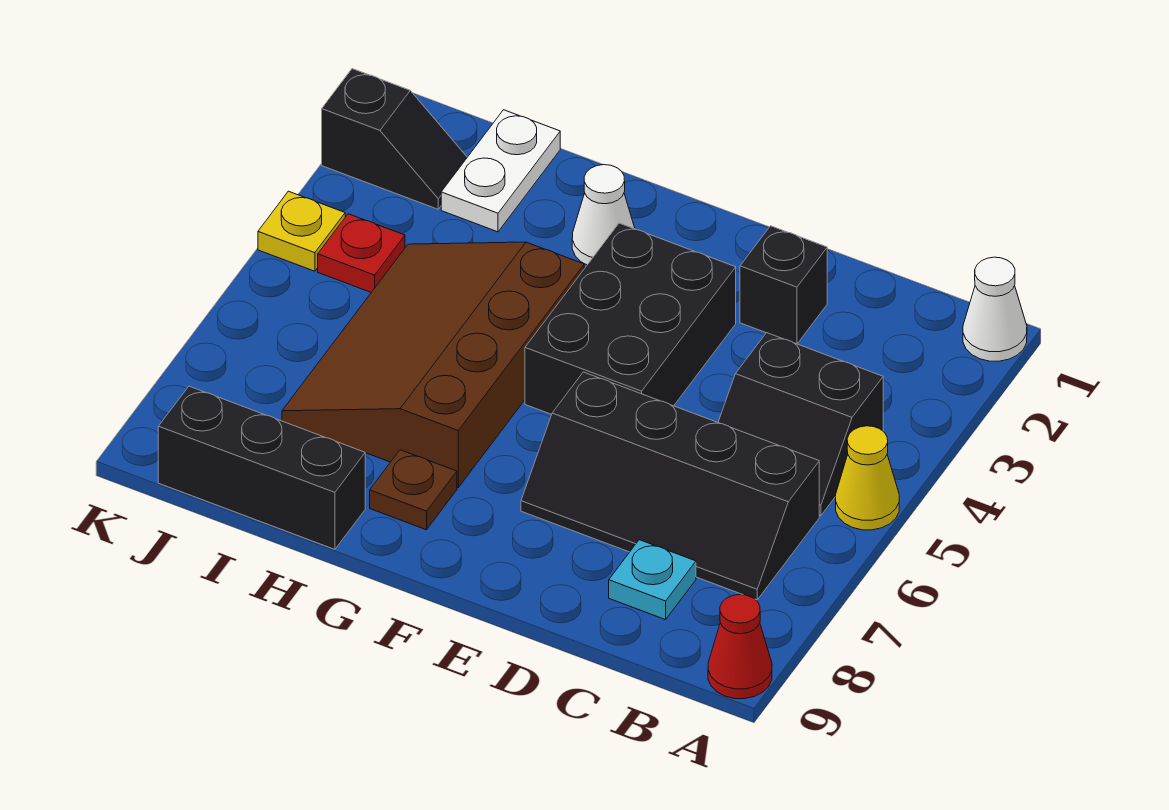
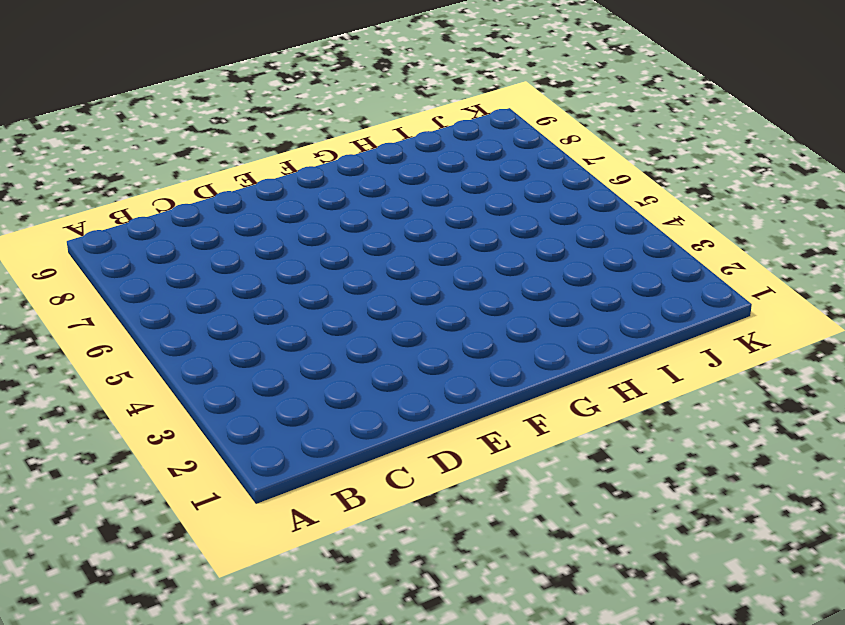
none -> white cone A1 level 1
none -> yellow cone A5 level 1
none -> red cone A9 level 1

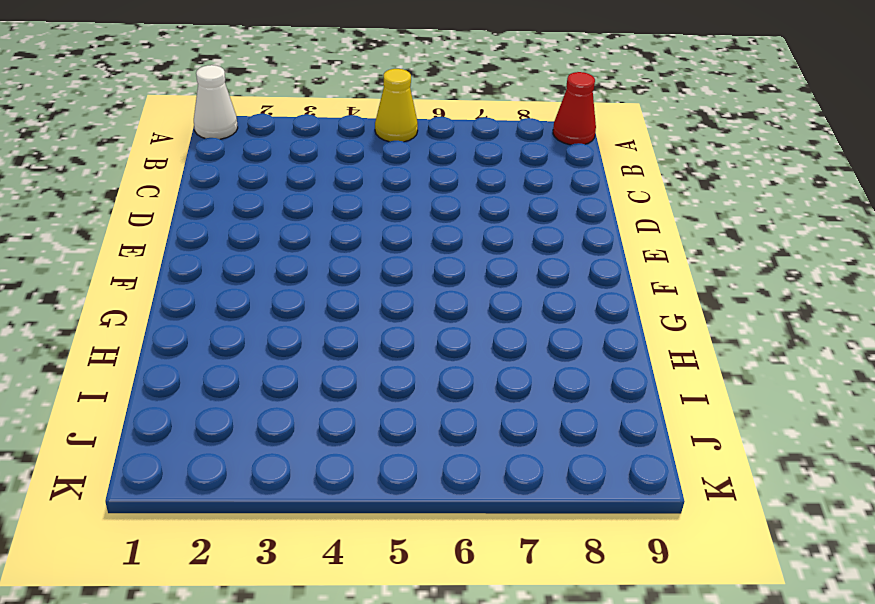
none -> black slope B4:C5 level 1 top 4
none -> black slope B6:E7 level 1 top 6
none -> cyan plate C8 level 1

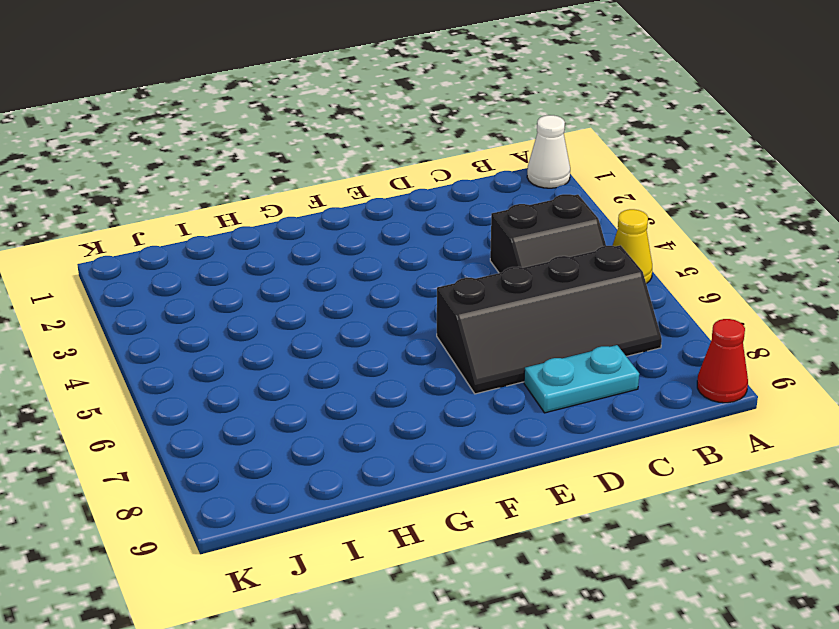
cyan plate C8:D8 level 1 -> cyan plate C8 level 1
none -> black brick D2 level 1
none -> black brick E3:F5 level 1
none -> white cone G2 level 1

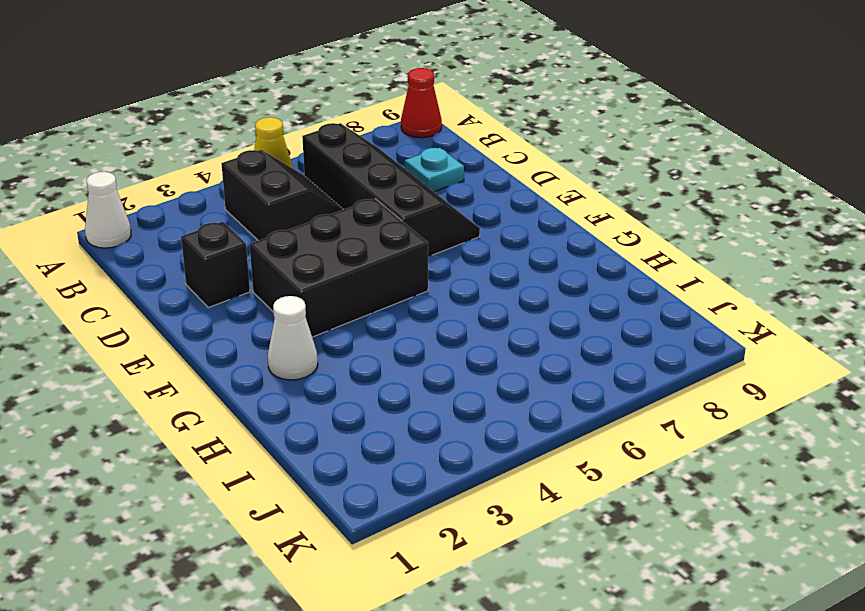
none -> brown slope G4:I7 level 1 top G
none -> brown plate G8 level 1
none -> black brick H9:J9 level 1

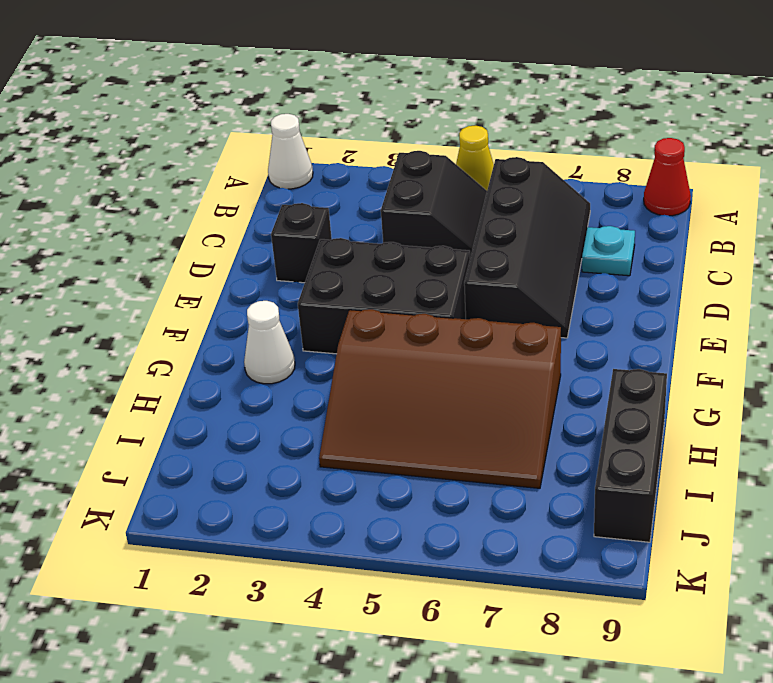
none -> brown plate G8 level 1
none -> white plate I1:I2 level 1
none -> black slope J2:K2 level 1 top K

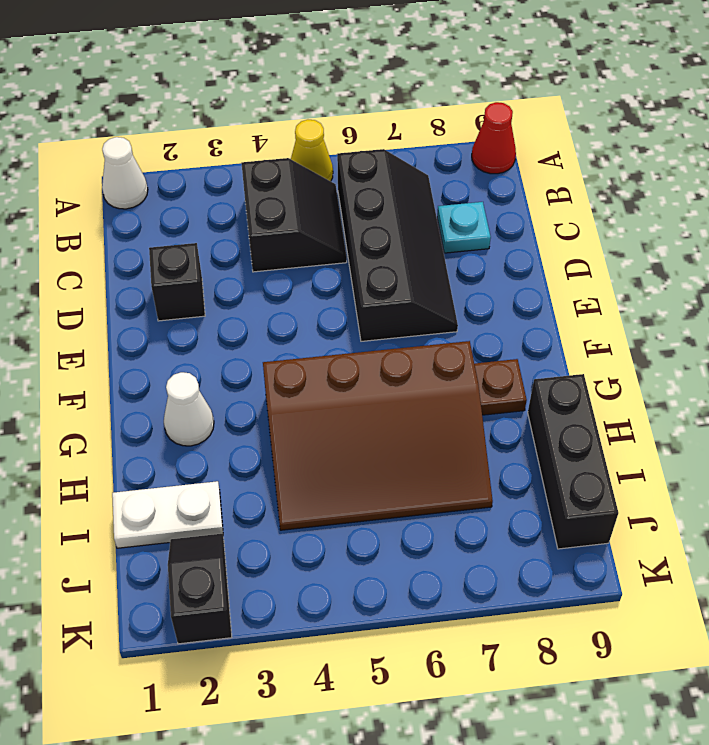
none -> black brick E3:F5 level 1
none -> red plate J4 level 1
none -> yellow plate K4 level 1

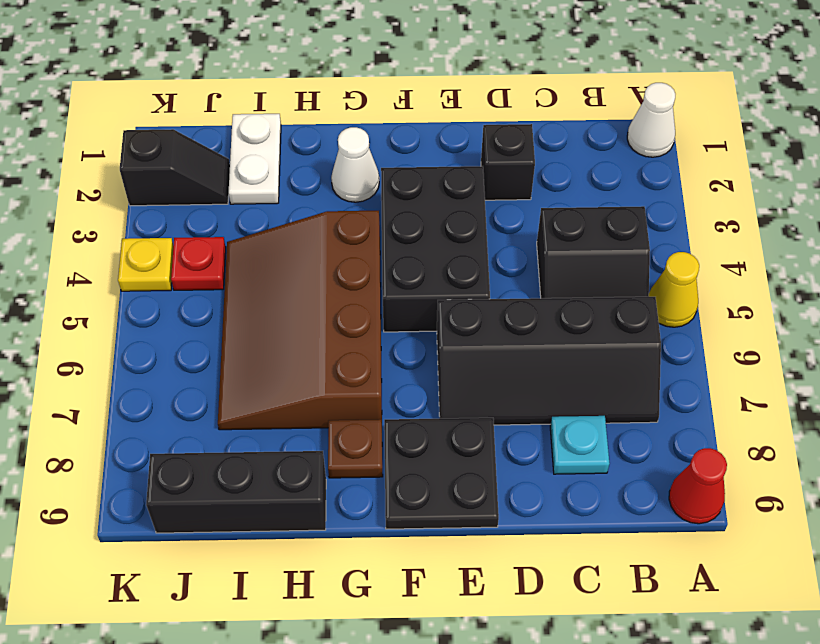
black plate E8:F9 level 1 -> none

